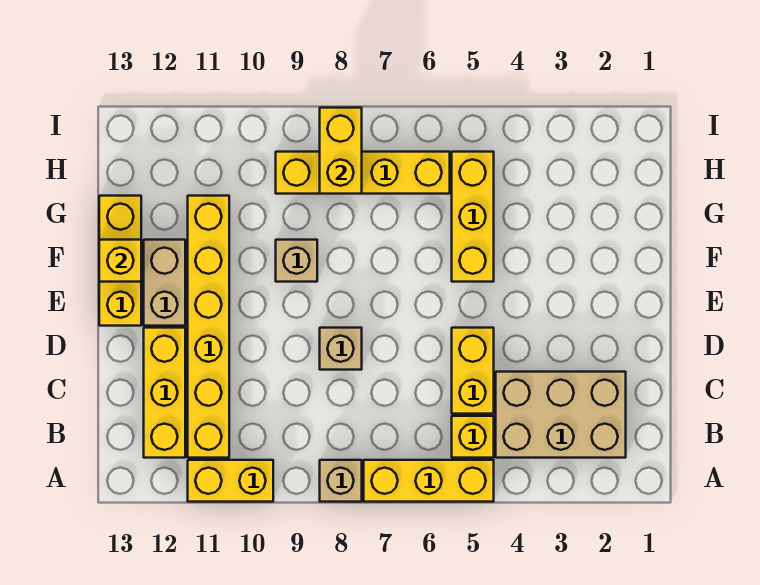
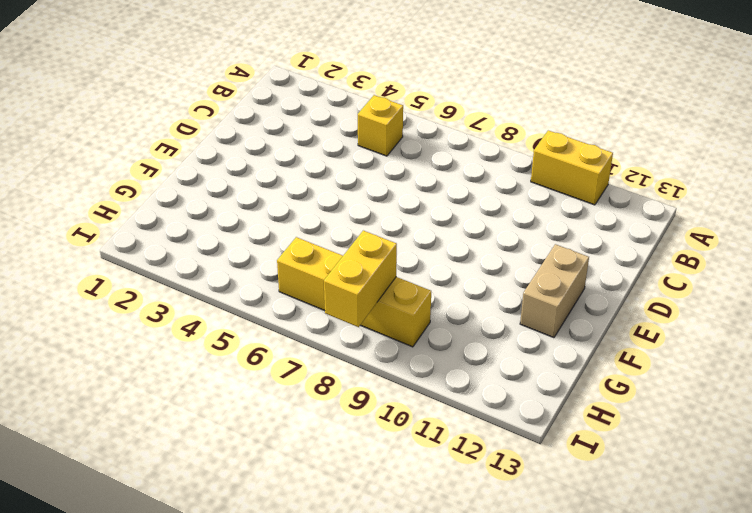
none -> yellow brick A5:A7 level 1
none -> tan brick A8 level 1
none -> tan brick B2:C4 level 1

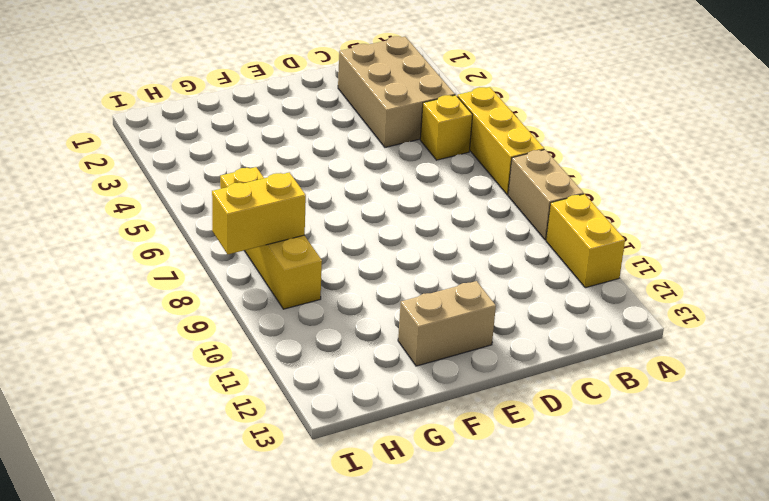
tan brick A8:A9 level 1 -> tan brick A8 level 1
none -> yellow brick B11:G11 level 1
none -> yellow brick B12:D12 level 1
none -> yellow brick C5:D5 level 1

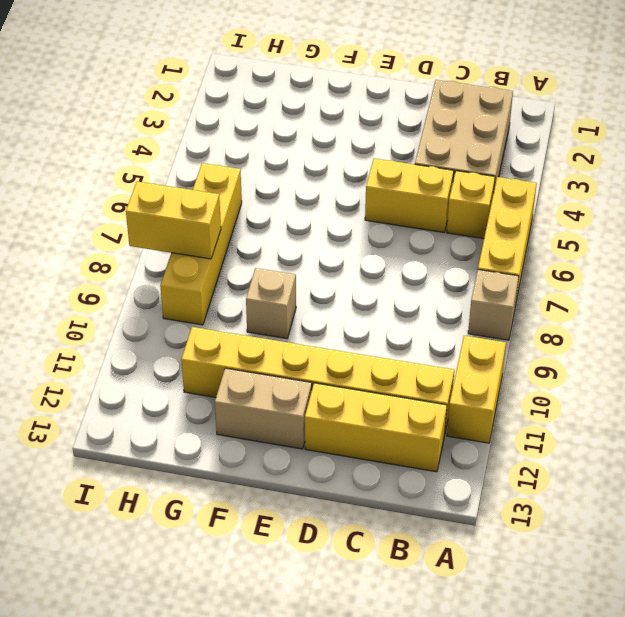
none -> tan brick D8 level 1
none -> yellow brick E13:G13 level 1
none -> yellow brick F5:H5 level 1

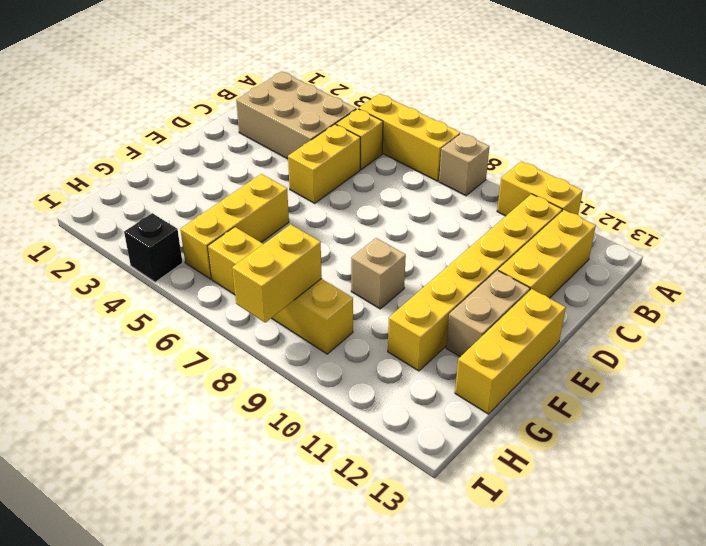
black brick I4 level 1 -> none
none -> tan brick D8 level 1
none -> yellow brick F13 level 2

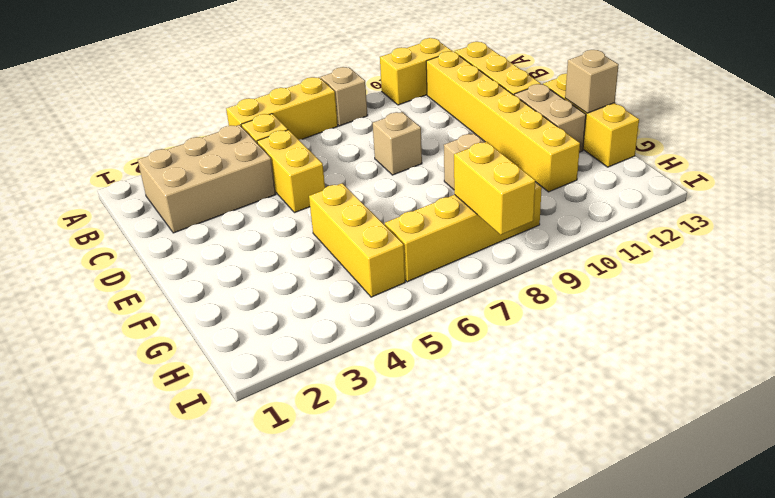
tan brick F13 level 2 -> yellow brick F13 level 2

